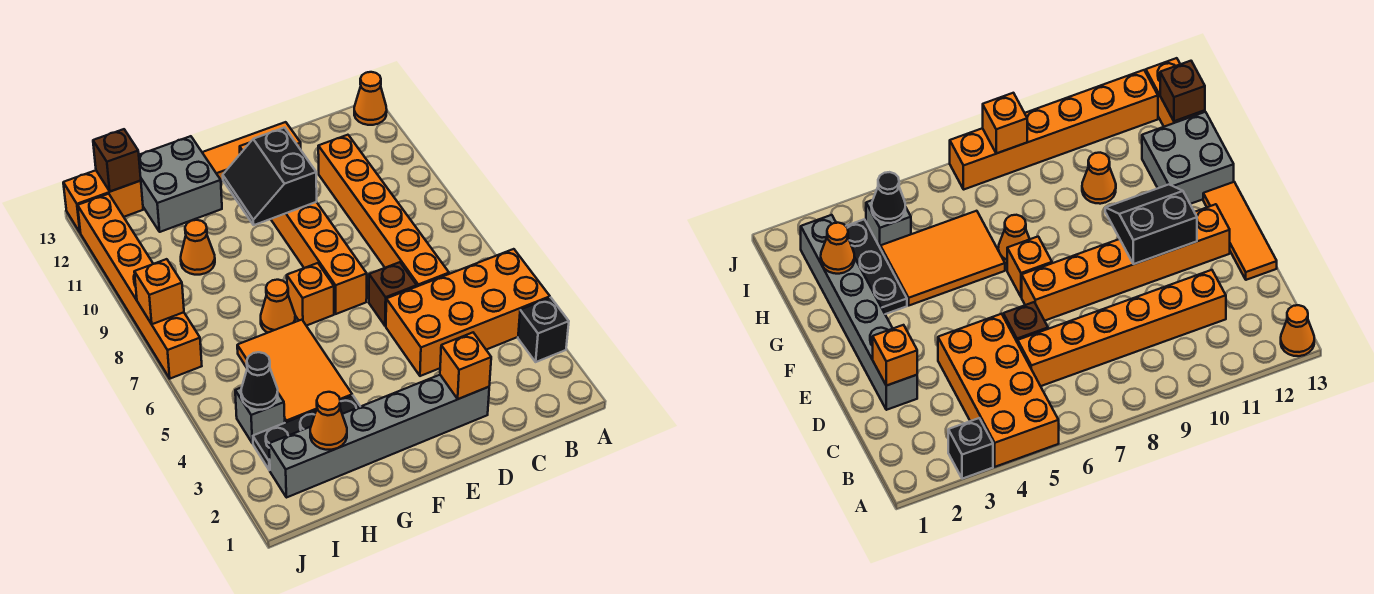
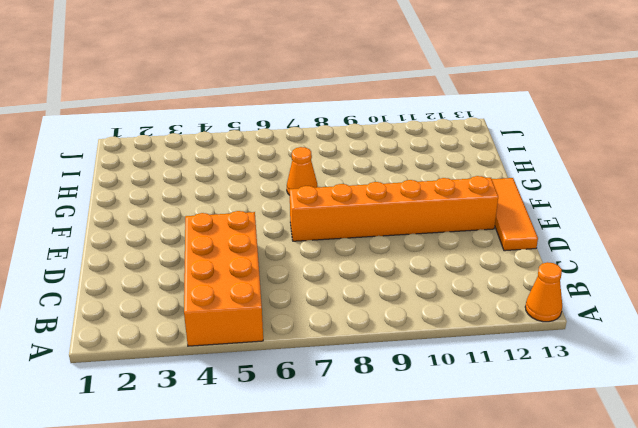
none -> black brick A3 level 1
none -> orange brick C6:C11 level 1
none -> grey brick D2:I2 level 1

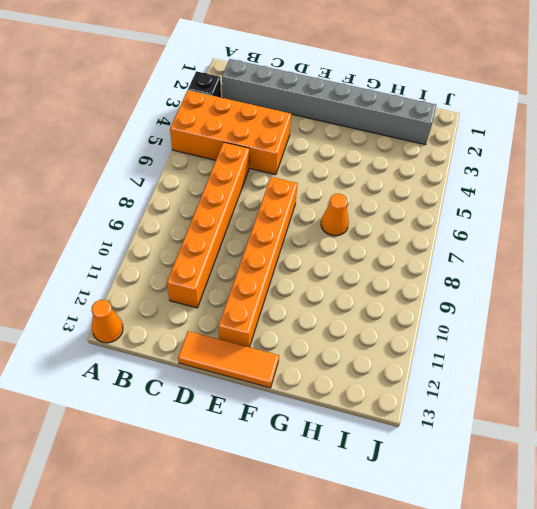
grey brick B2:I2 level 1 -> grey brick D2:I2 level 1
none -> brown brick D6 level 1
none -> orange brick F7 level 1
none -> black plate G3:I3 level 1

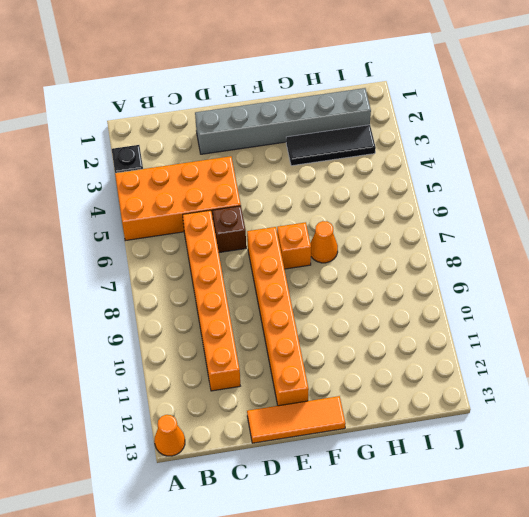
black tile G3:I3 level 1 -> black plate G3:I3 level 1
none -> orange tile G4:H6 level 1
none -> grey brick G12:H13 level 1
none -> orange cone H10 level 1

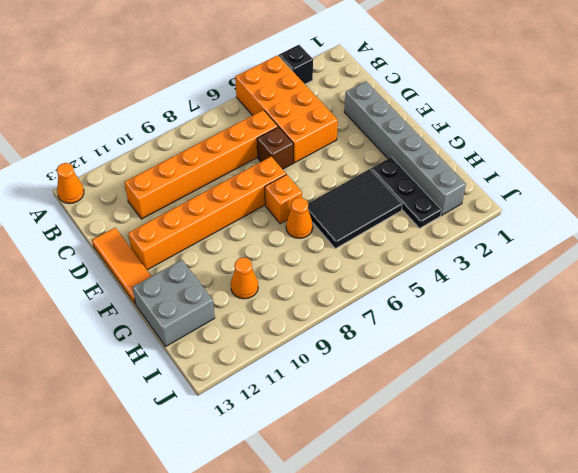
black tile G4:H6 level 1 -> orange tile G4:H6 level 1
none -> grey brick I4 level 1
none -> orange brick I13:J13 level 1
none -> orange brick J7:J12 level 1

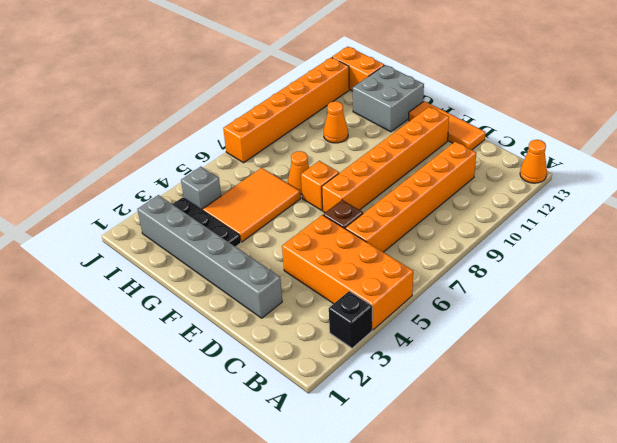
none -> orange brick D2 level 2
none -> black slope E10:F11 level 2 top E
none -> orange cone H2 level 2

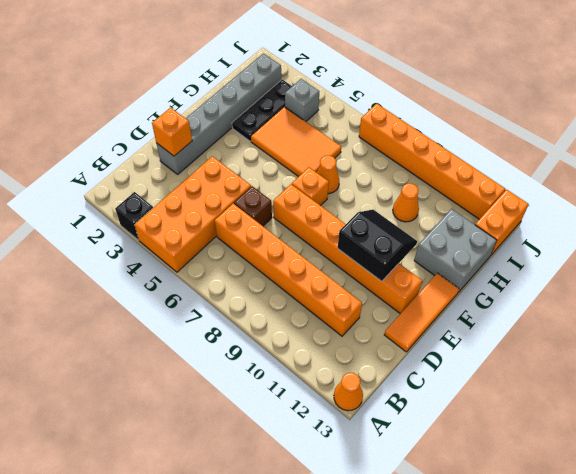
none -> orange cone H2 level 2
none -> black cone I4 level 2
none -> brown brick I13 level 2

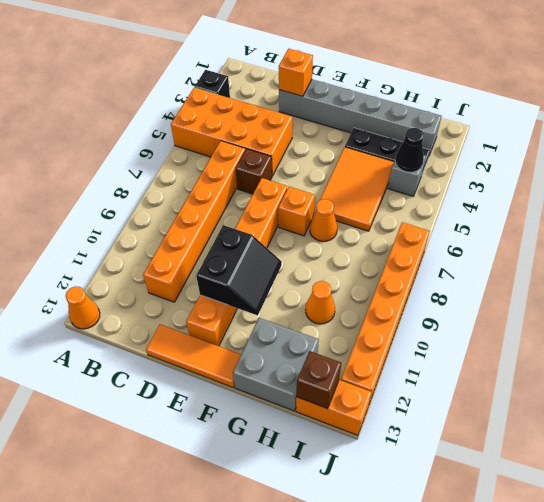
none -> orange cone H2 level 2
none -> orange brick J8 level 2

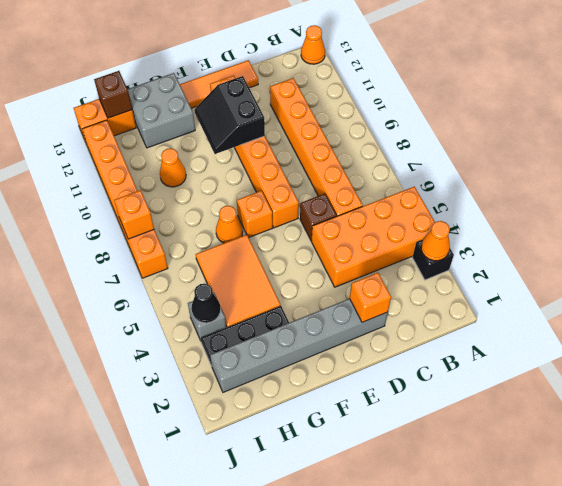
orange cone A3 level 2 -> orange cone H2 level 2

